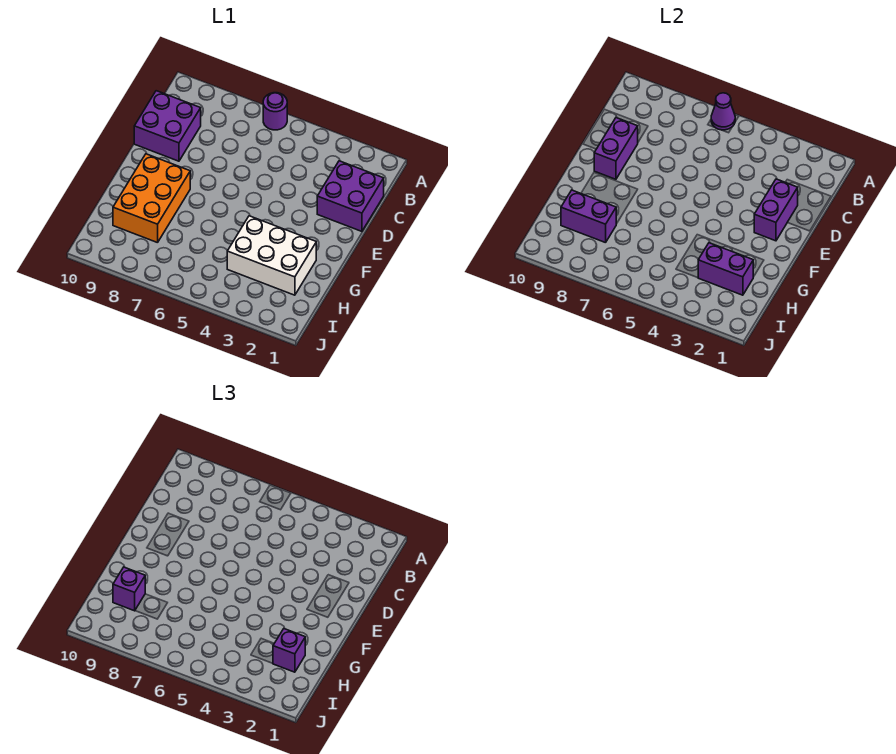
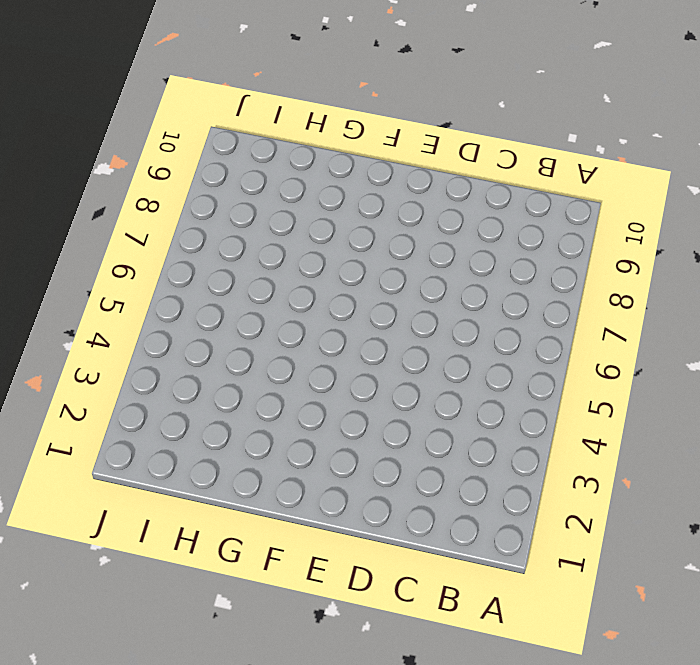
none -> purple round brick A6 level 1
none -> purple brick C1:D2 level 1
none -> purple brick C9:D10 level 1

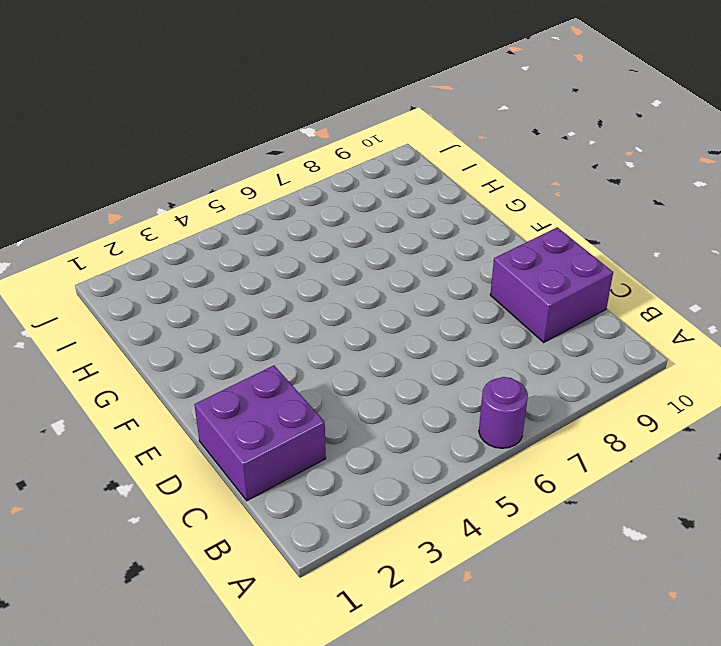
none -> orange brick F8:H9 level 1
none -> white brick G2:H4 level 1
none -> purple cone A6 level 2

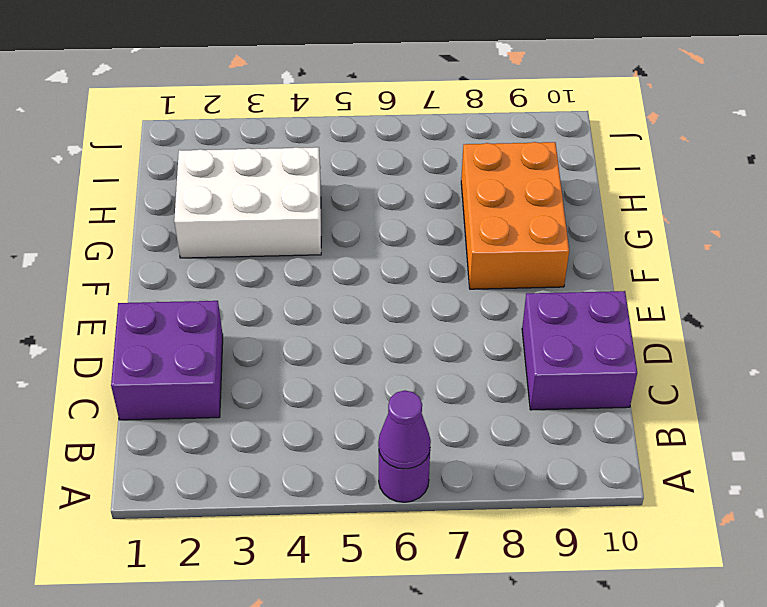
none -> purple brick D2:E2 level 2
none -> purple brick D9:E9 level 2
none -> purple brick H2:H3 level 2

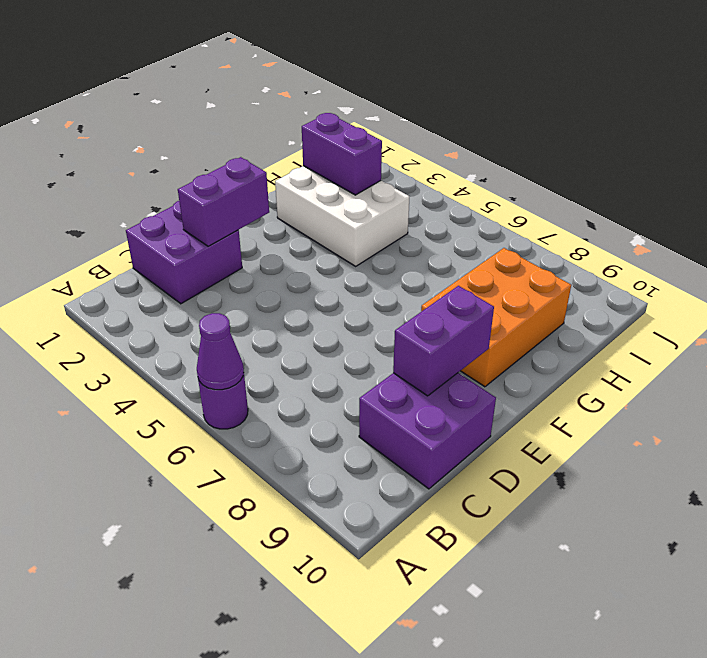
none -> purple brick H8:H9 level 2
none -> purple brick H2 level 3
none -> purple brick H9 level 3

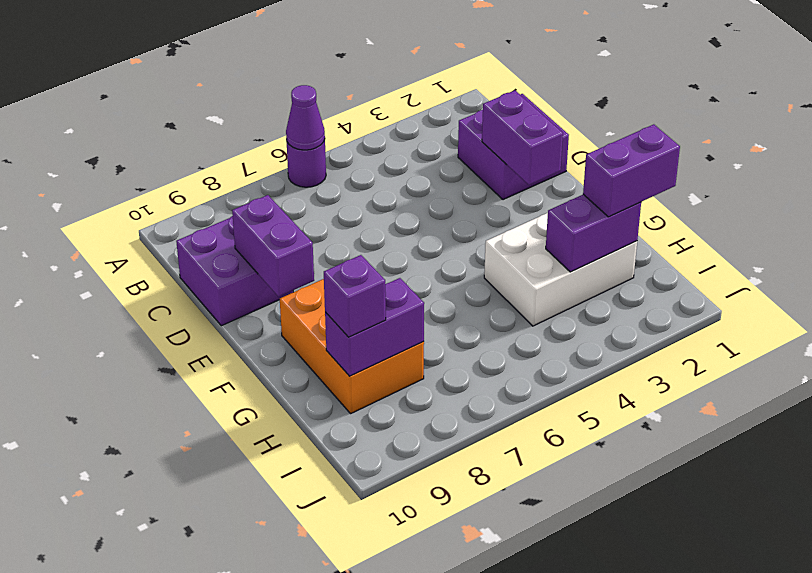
purple brick H1:H2 level 3 -> purple brick H2 level 3

